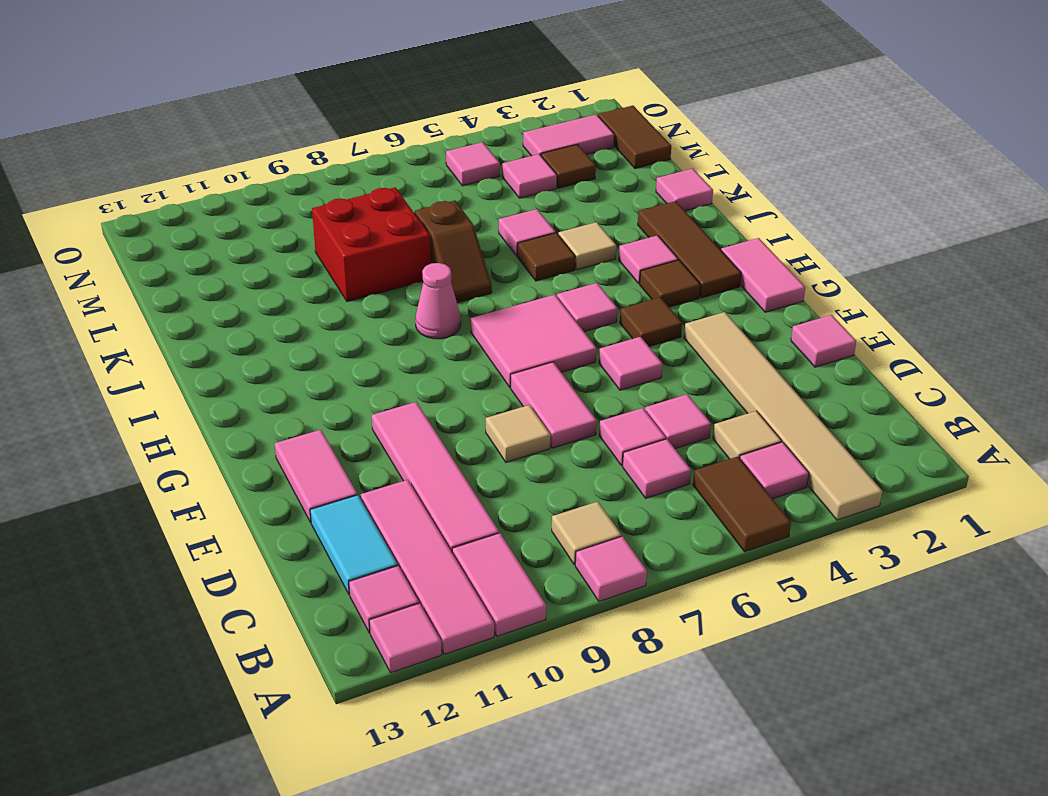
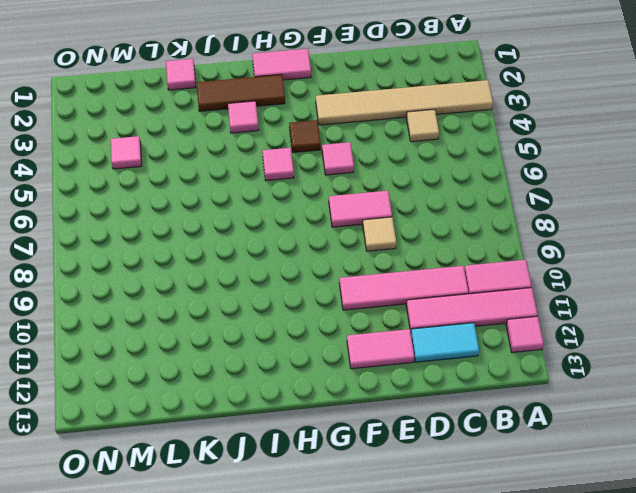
none -> brown tile A5:B5 level 1
none -> pink tile A8 level 1
none -> pink tile B4 level 1
none -> tan tile B8 level 1

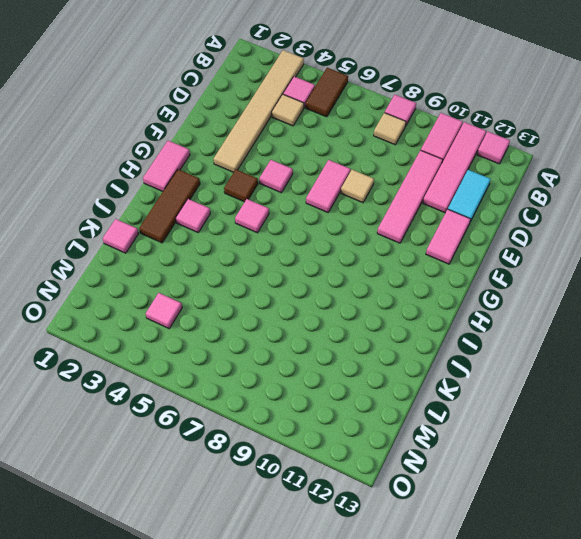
none -> pink tile B12 level 1
none -> pink tile C6 level 1
none -> pink tile D5 level 1
none -> pink tile D6 level 1

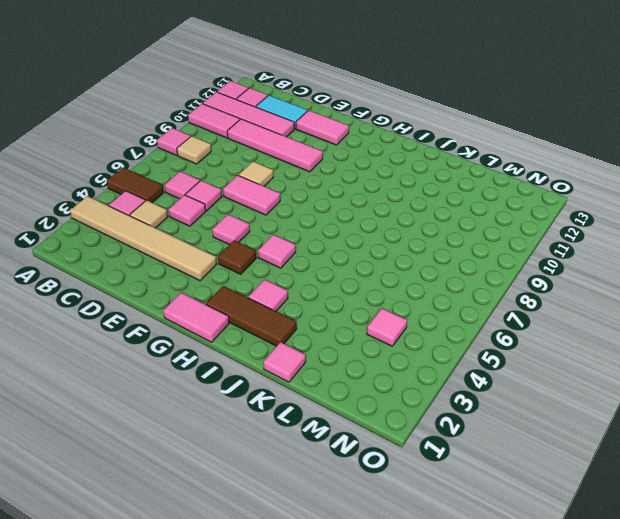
none -> pink tile E1 level 1
none -> pink tile G6:H7 level 1
none -> brown tile H3 level 1
none -> pink cone I8 level 1

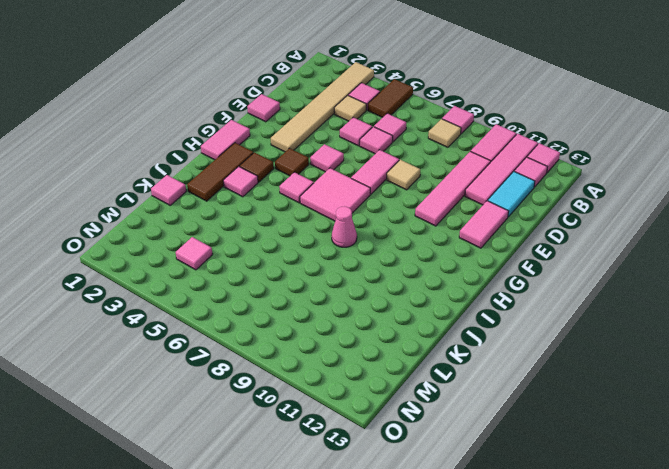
none -> tan tile J4 level 1
none -> brown tile J5 level 1
none -> brown slope J7:K7 level 1 top K
none -> pink tile K5 level 1

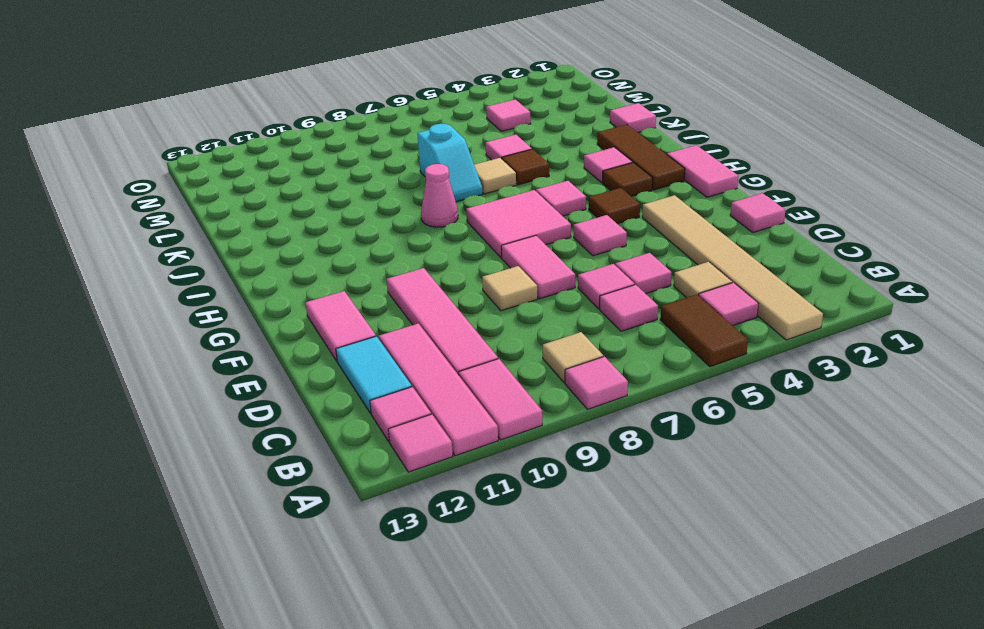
tan tile J6 level 1 -> tan tile J4 level 1
cyan slope J7:K7 level 1 top K -> brown slope J7:K7 level 1 top K
none -> red brick K8:L9 level 1
none -> brown tile M1:N1 level 1
none -> brown tile M3 level 1
none -> pink tile N2:N3 level 1

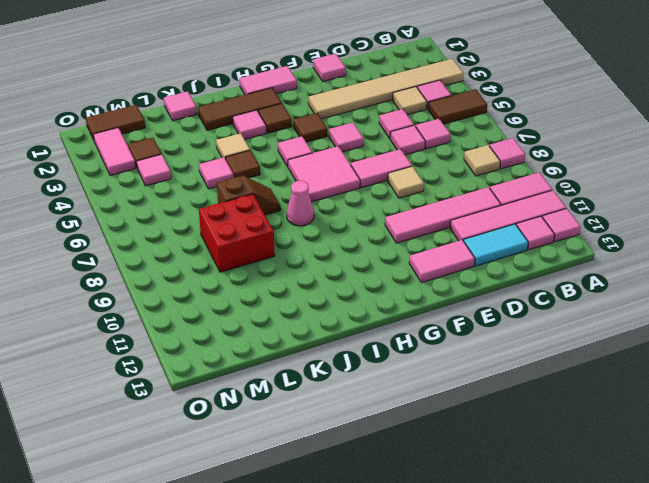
none -> pink tile N5 level 1

